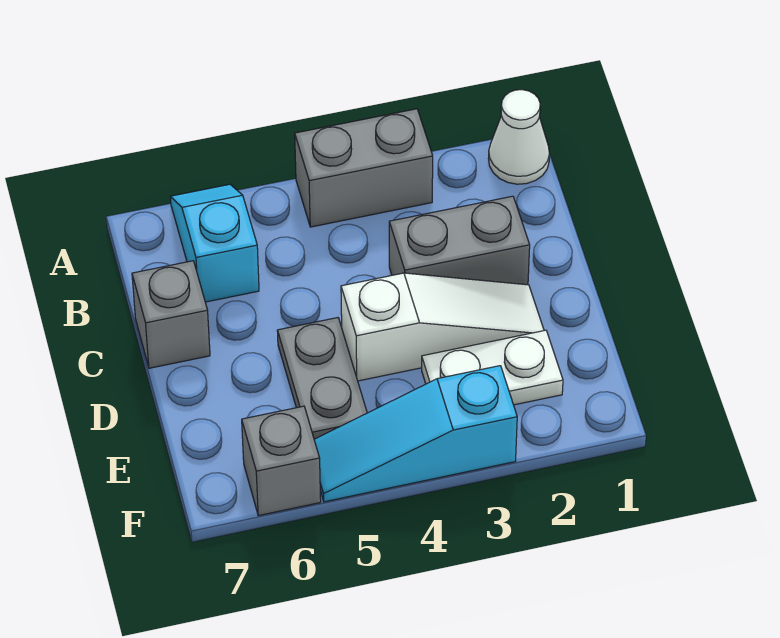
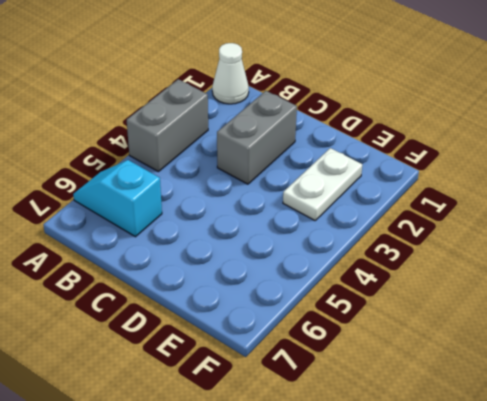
none -> grey brick C7 level 1
none -> white slope D2:D4 level 1 top 4

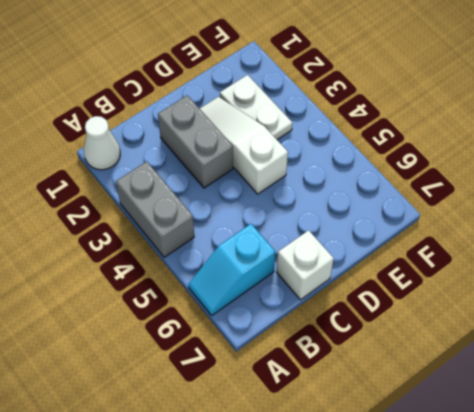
white brick C7 level 1 -> grey brick C7 level 1
none -> grey plate D5:E5 level 1
none -> cyan slope F3:F5 level 1 top 3

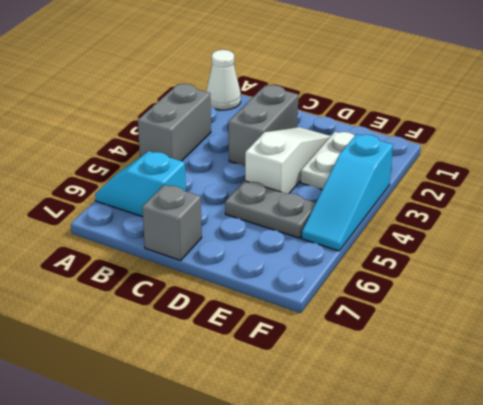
none -> grey brick F6 level 1

